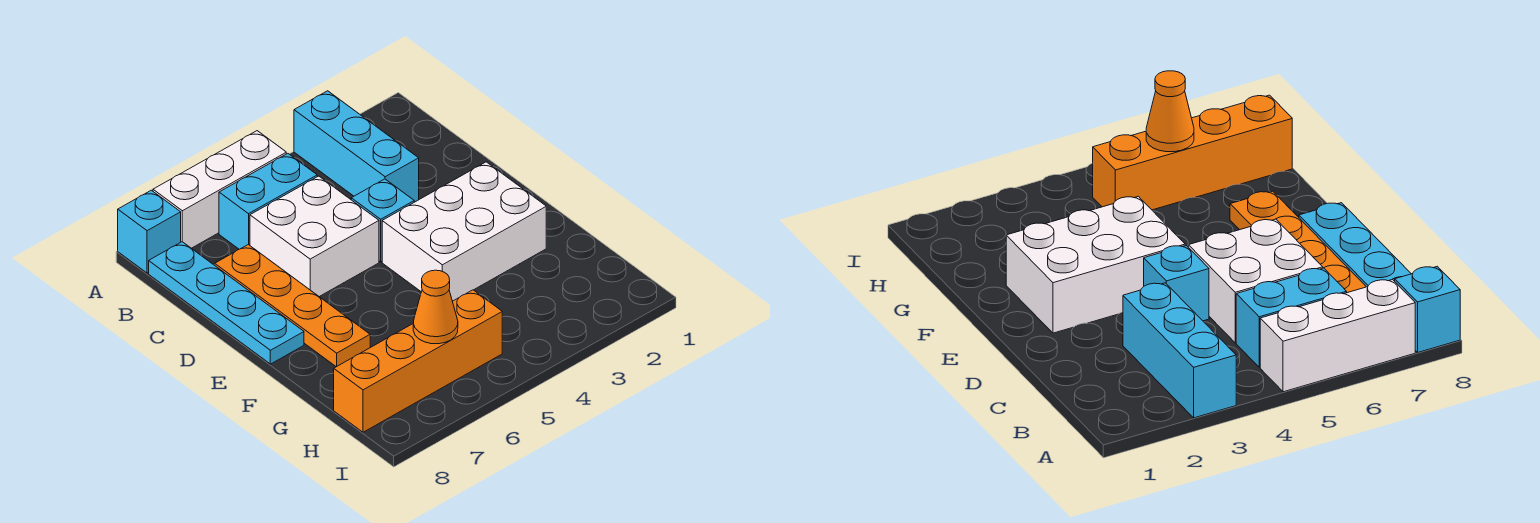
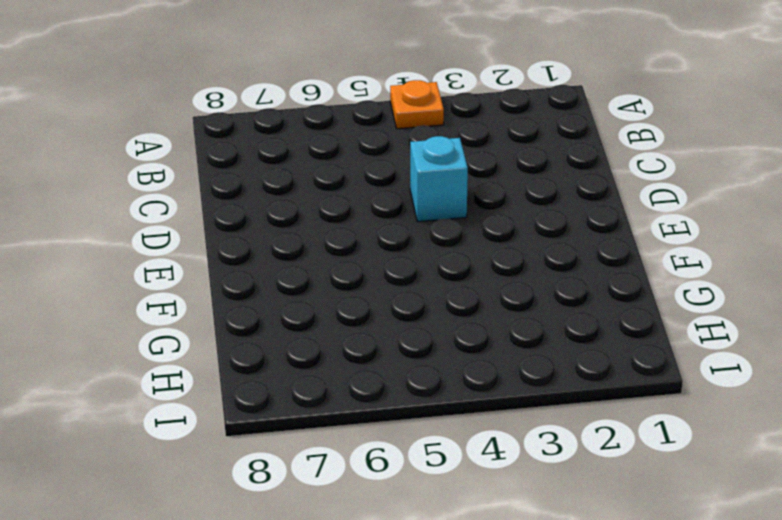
orange plate A4 level 1 -> none
none -> cyan brick A3:C3 level 1
none -> white brick A5:A7 level 1

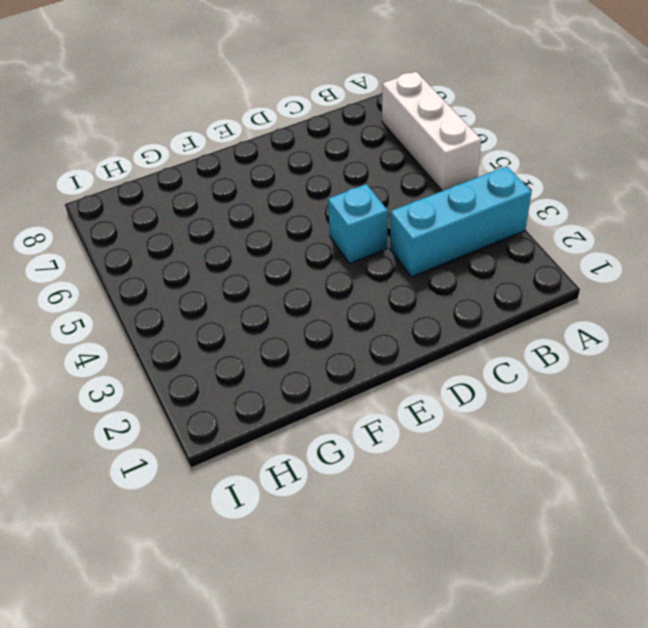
none -> cyan brick A8 level 1
none -> cyan brick B5:B6 level 1

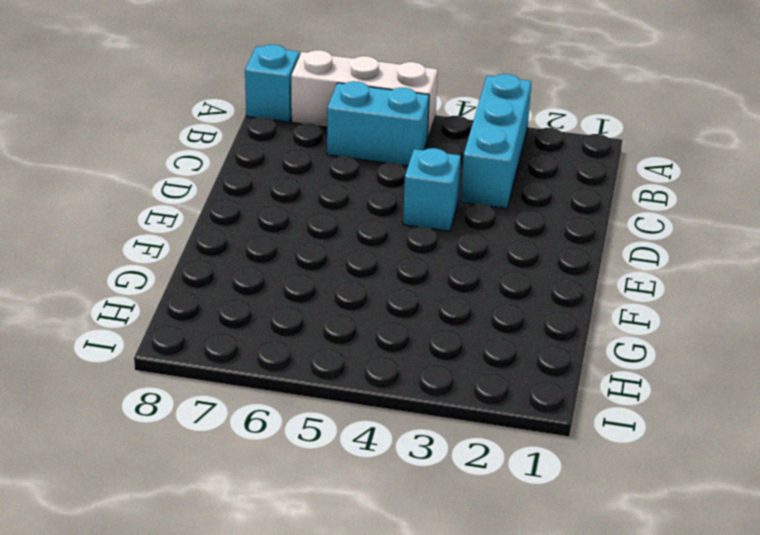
none -> cyan plate B8:E8 level 1
none -> white brick C5:D6 level 1

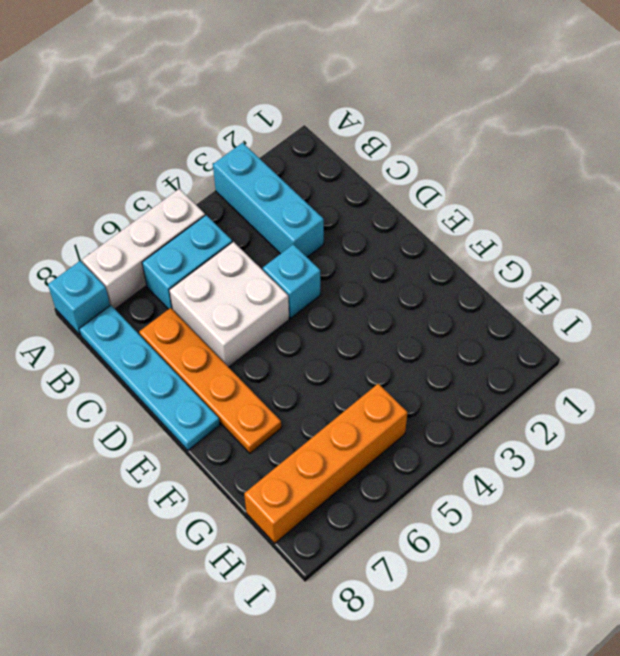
none -> white brick E2:F4 level 1
none -> orange cone H6 level 2

